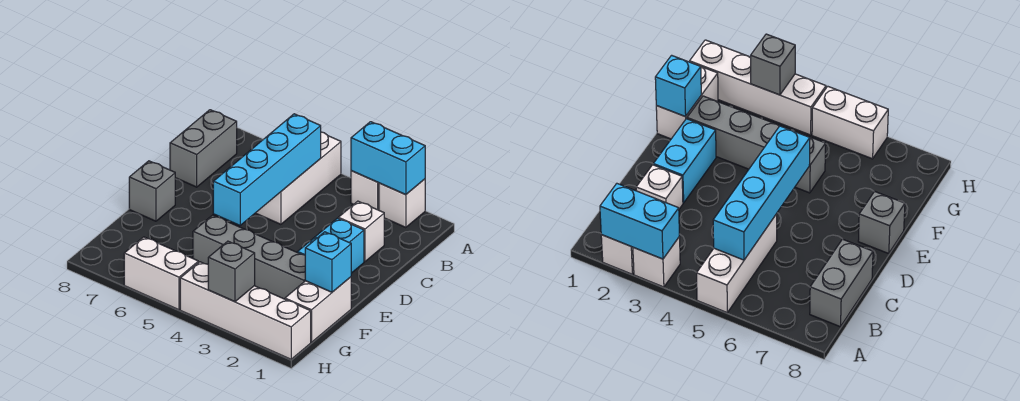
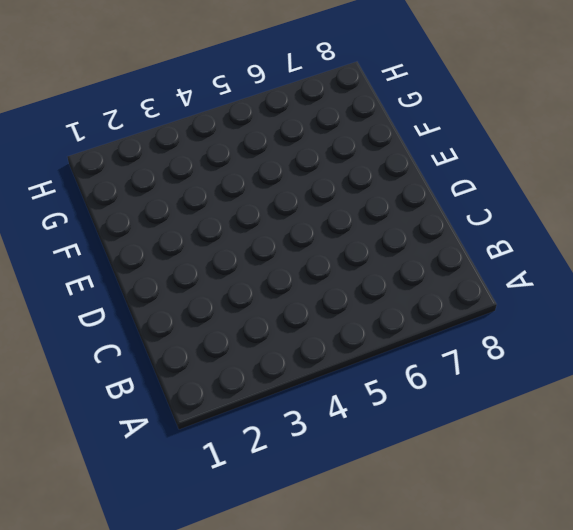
none -> white brick A2 level 1
none -> white brick A3 level 1
none -> white brick A5:C5 level 1

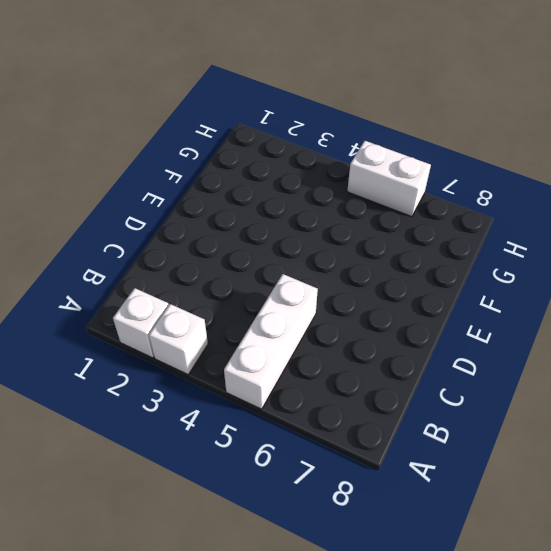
none -> grey brick B8:C8 level 1
none -> white brick C2 level 1
none -> cyan brick D2:E2 level 1

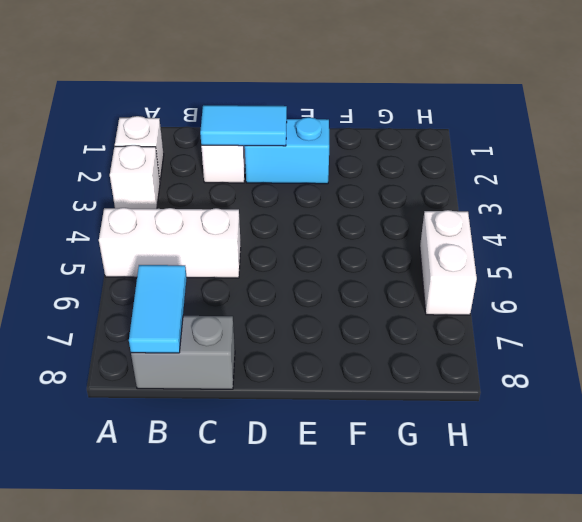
cyan tile B7:B8 level 2 -> none
cyan tile C2:D2 level 2 -> none
none -> grey brick E8 level 1
none -> white brick F1:G1 level 1
none -> grey brick F2:F5 level 1

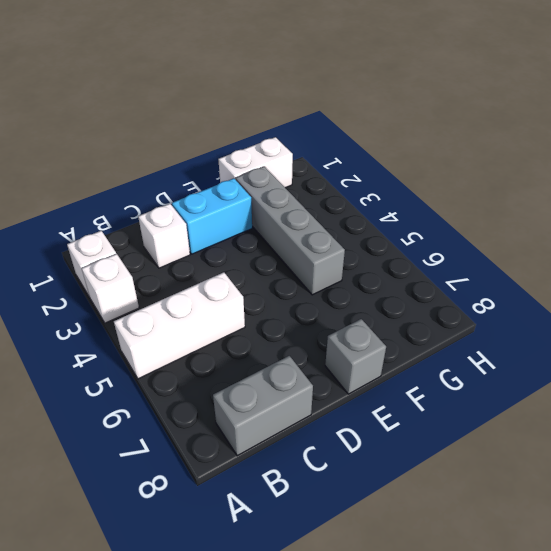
none -> white brick H1:H4 level 1
none -> white brick H5:H6 level 1
none -> cyan brick A2:A3 level 2

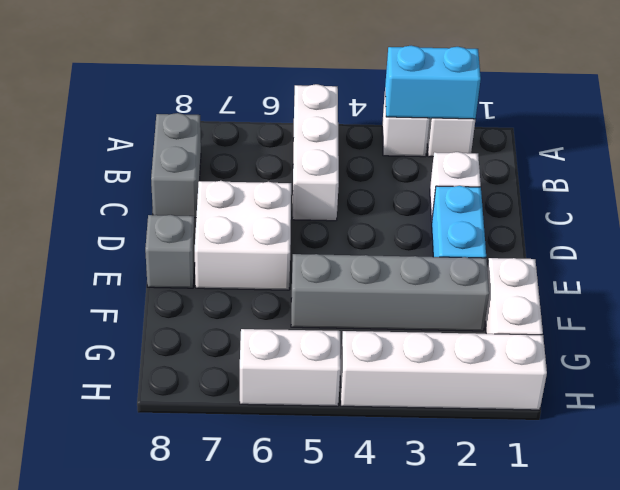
white brick D6:E7 level 1 -> none
none -> cyan brick B5:E5 level 2
none -> cyan brick F1 level 2
none -> grey brick H3 level 2

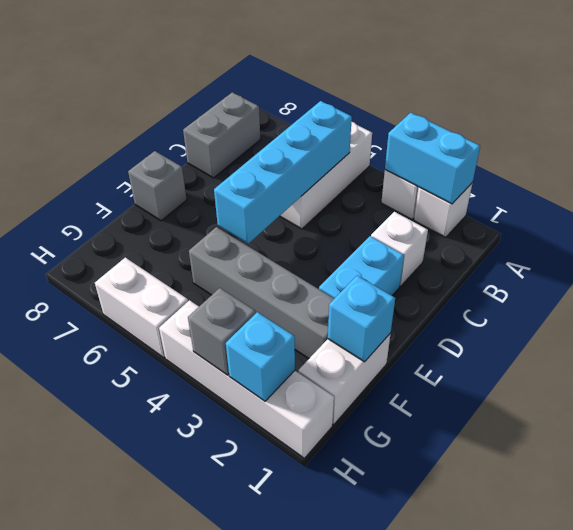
cyan brick H2 level 2 -> none

